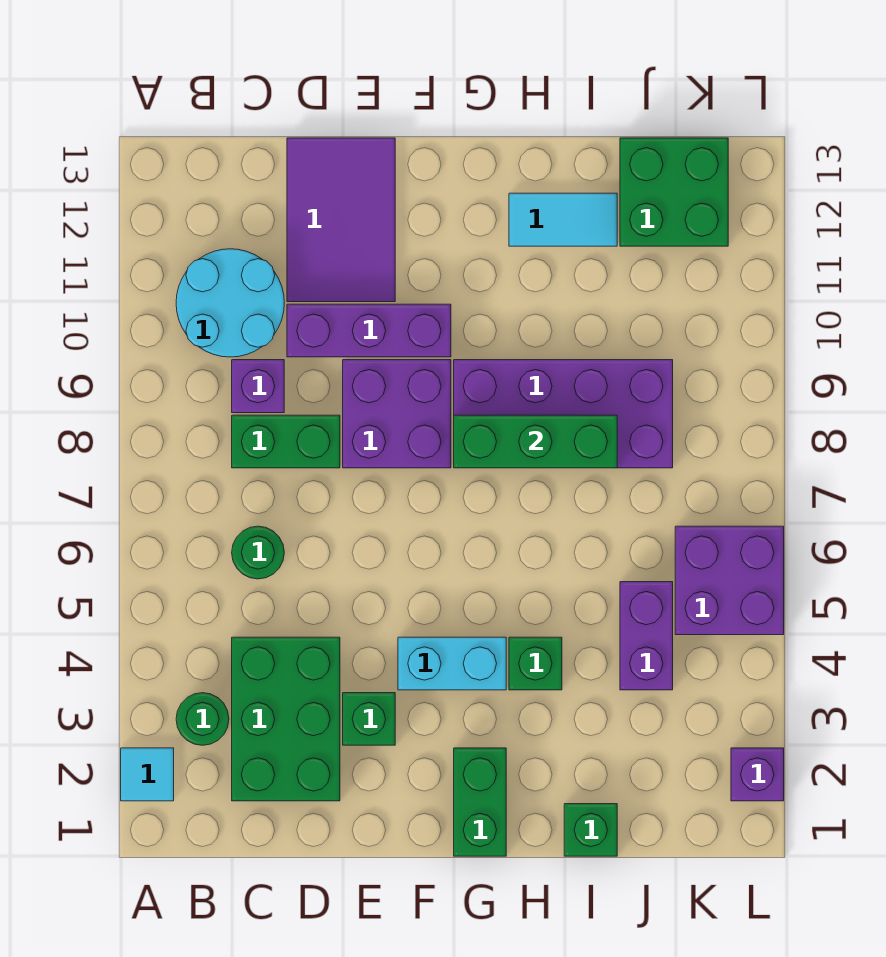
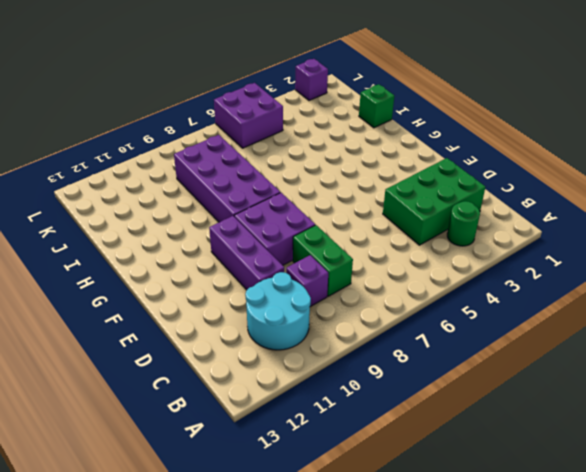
none -> cyan tile A2 level 1
none -> green round brick C6 level 1
none -> purple tile D11:E13 level 1

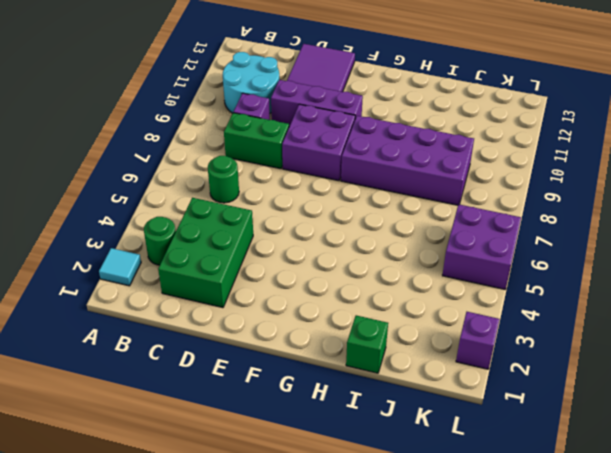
none -> green brick E3 level 1
none -> cyan brick F4:G4 level 1
none -> green brick G1:G2 level 1

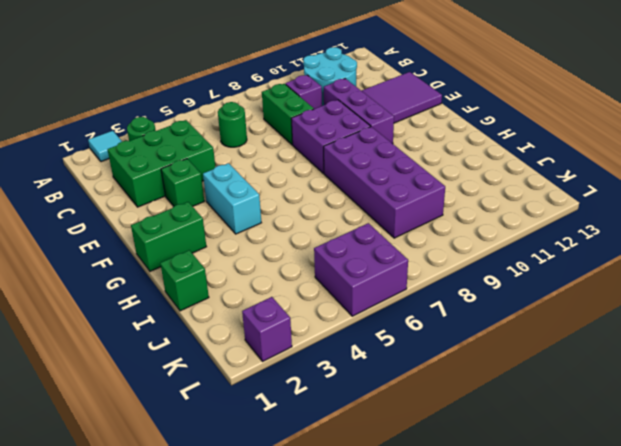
none -> green brick H4 level 1
none -> cyan tile H12:I12 level 1
none -> purple brick J4:J5 level 1

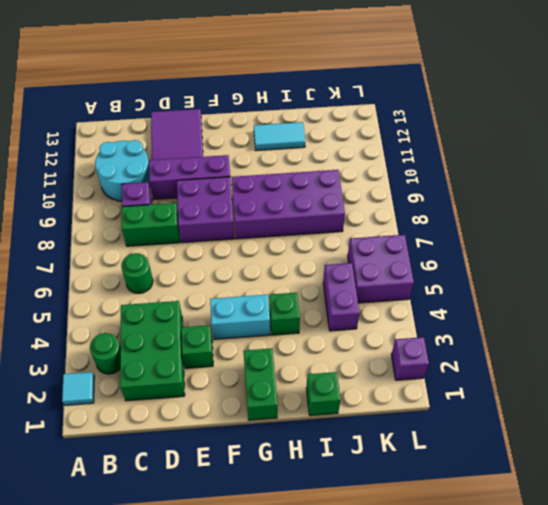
none -> green brick J12:K13 level 1
none -> green brick G8:I8 level 2

